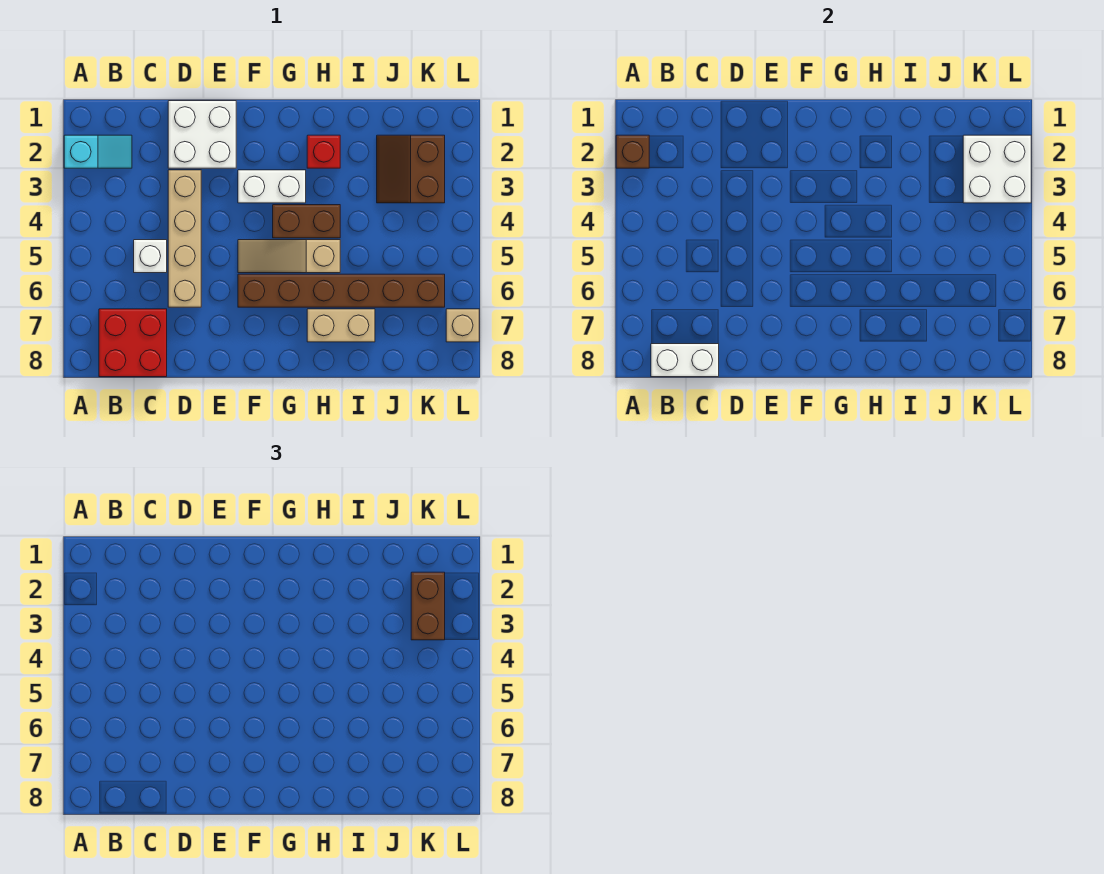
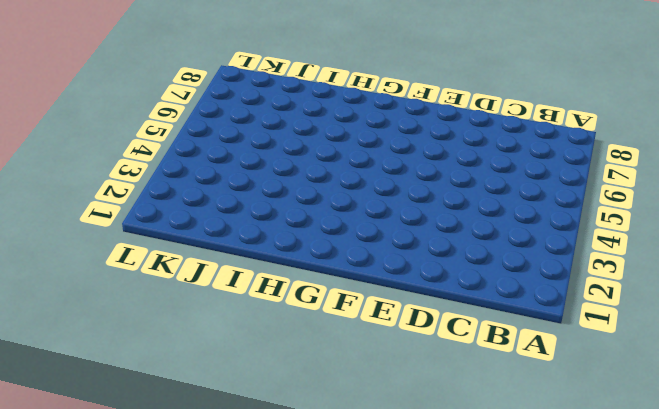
none -> cyan slope A2:B2 level 1 top A
none -> red brick B7:C8 level 1
none -> white brick C5 level 1

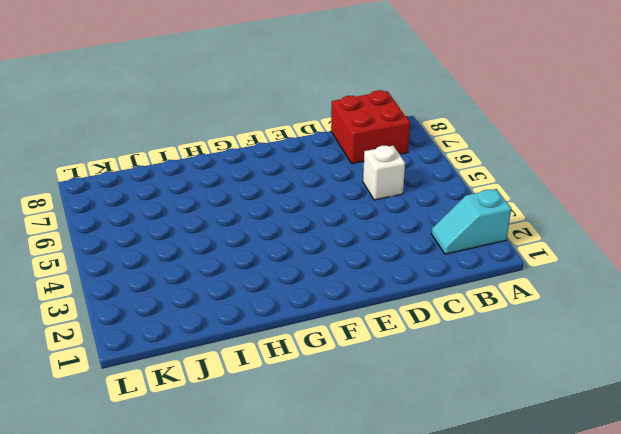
none -> white brick D1:E2 level 1
none -> tan brick D3:D6 level 1
none -> white brick F3:G3 level 1

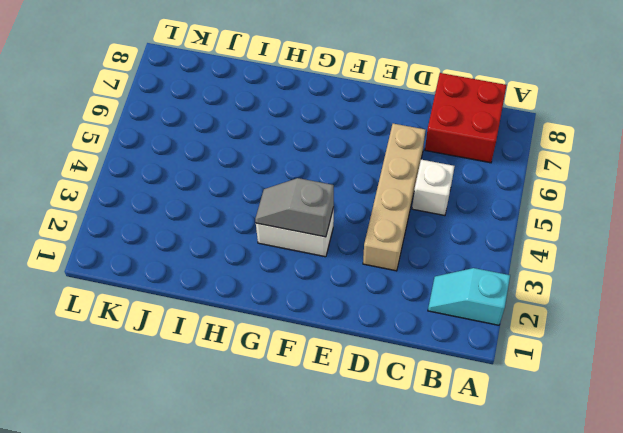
grey slope F3:G3 level 2 top F -> none
none -> white brick D1:E2 level 1
none -> tan slope F5:H5 level 1 top H
none -> brown brick F6:K6 level 1

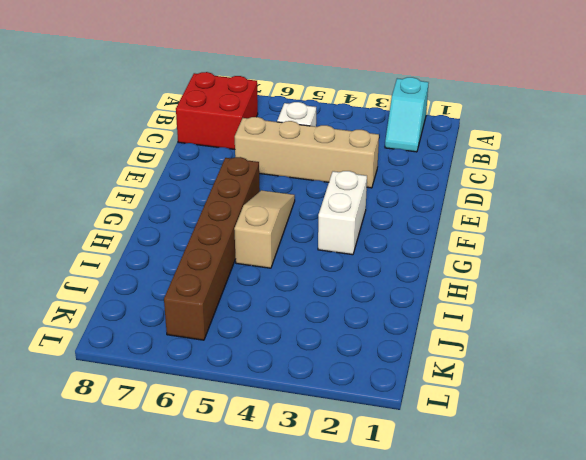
none -> white brick D1:E2 level 1
none -> brown brick G4:H4 level 1
none -> red brick H2 level 1

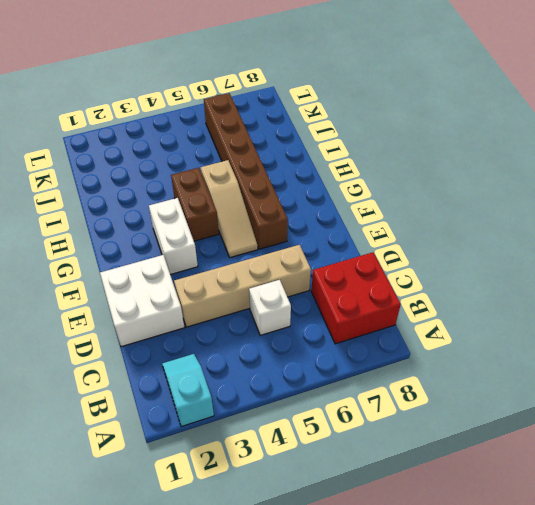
none -> red brick H2 level 1
none -> tan brick H7:I7 level 1
none -> brown slope J2:K3 level 1 top K

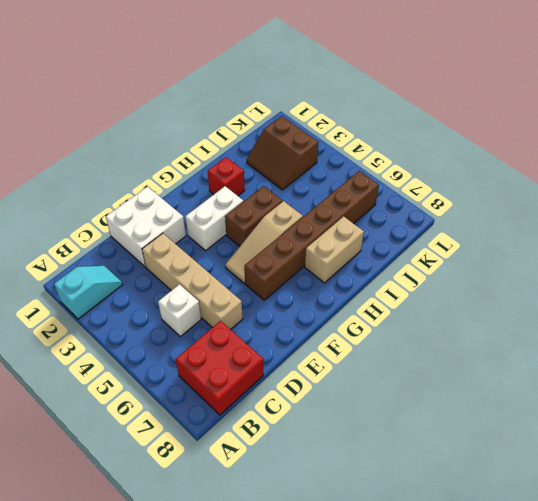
none -> tan brick L7 level 1
none -> brown brick A2 level 2
none -> white brick B8:C8 level 2

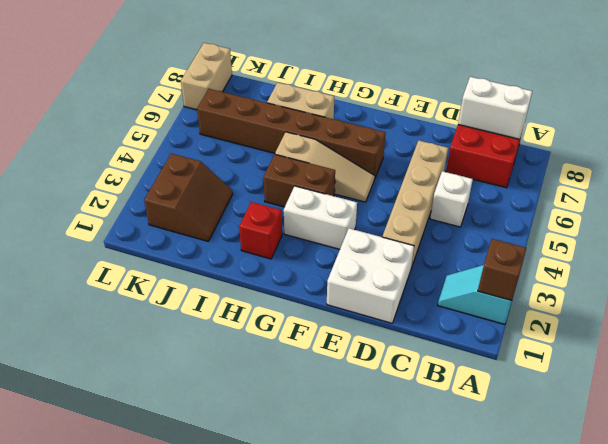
tan brick L7:L8 level 1 -> tan brick L7 level 1
none -> white brick K2:L3 level 2
none -> brown brick K2:K3 level 3

